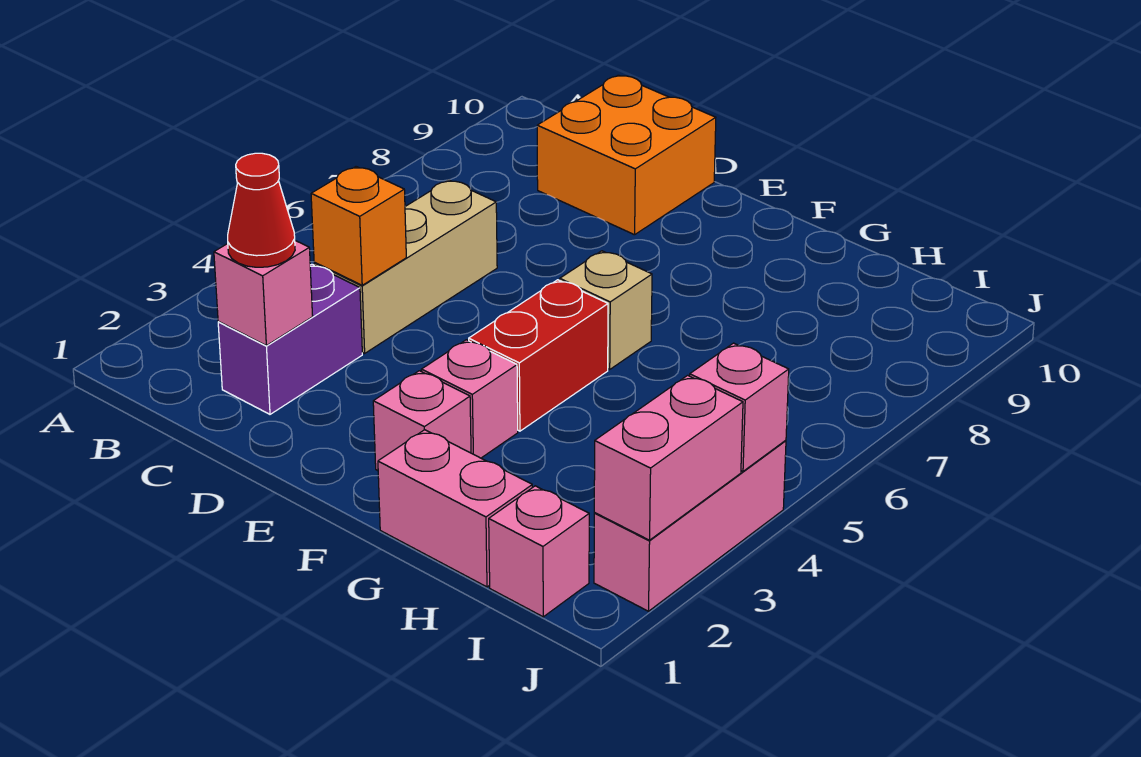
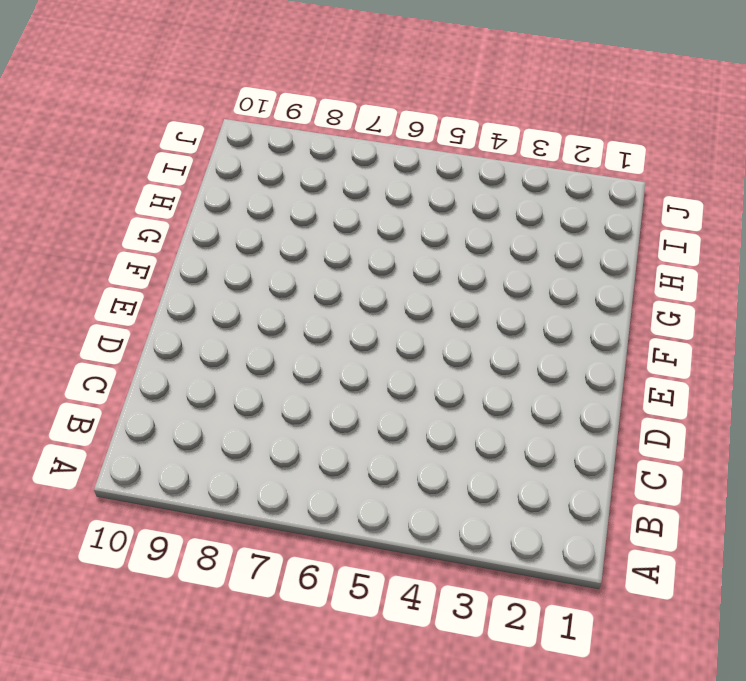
none -> purple brick C2:C3 level 1
none -> tan brick C4:C6 level 1
none -> orange brick C9:D10 level 1

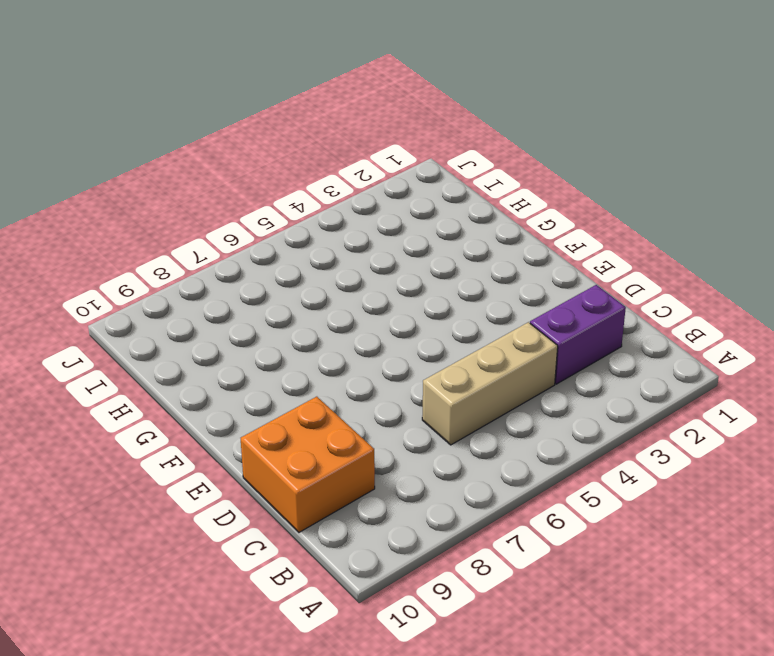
none -> pink brick F2 level 1
none -> pink brick F3 level 1
none -> red brick F4:F5 level 1

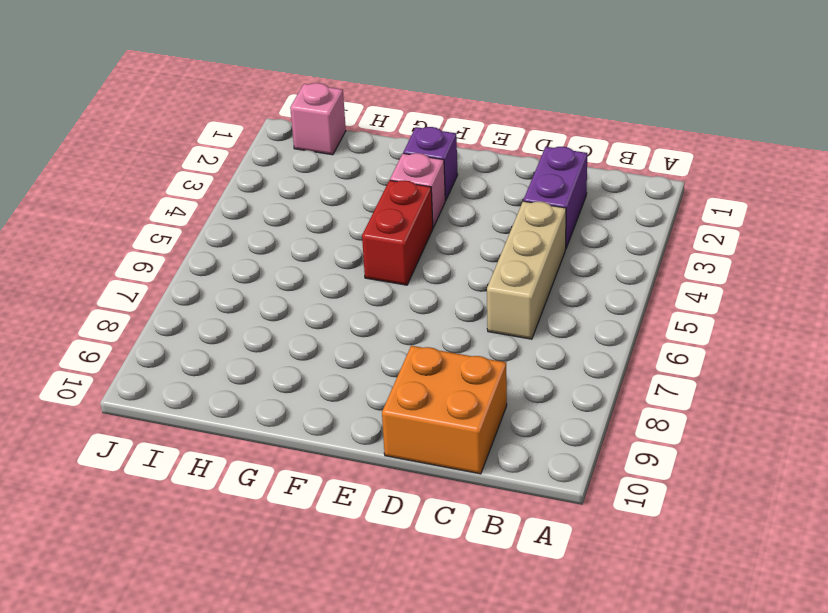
purple brick F2 level 1 -> pink brick F2 level 1
none -> tan brick F6 level 1
none -> pink brick G1:H1 level 1
none -> pink brick J2:J4 level 1

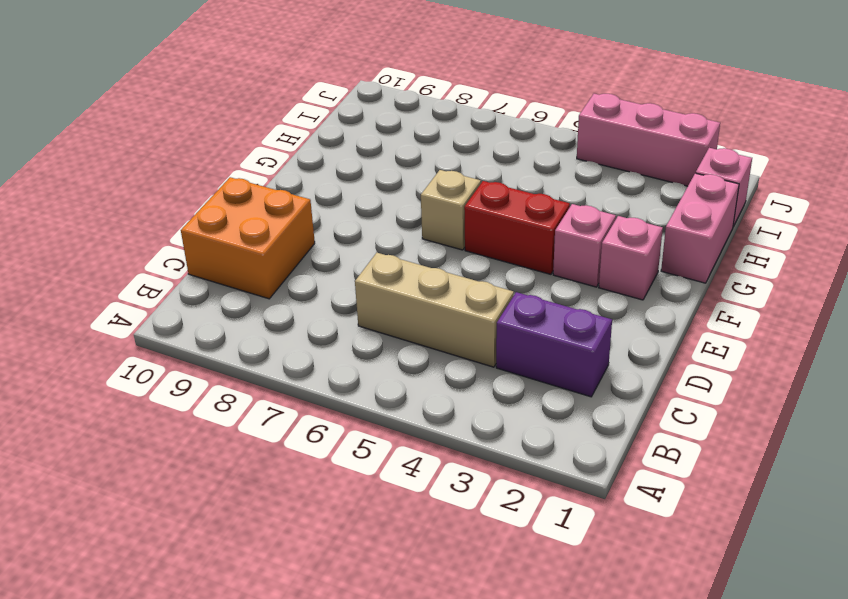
none -> pink brick C2 level 2
none -> orange brick C4 level 2
none -> pink brick J2:J3 level 2

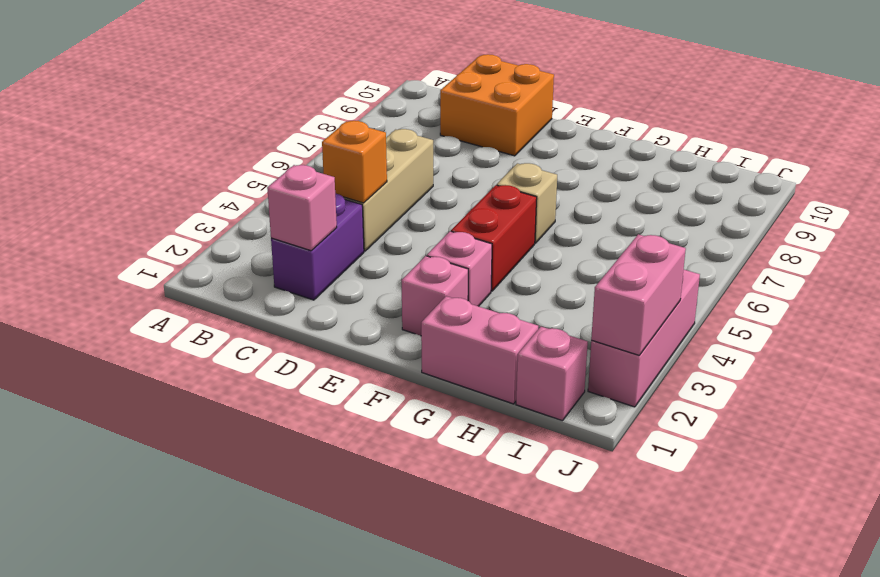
none -> pink brick J4 level 2
none -> red cone C2 level 3

